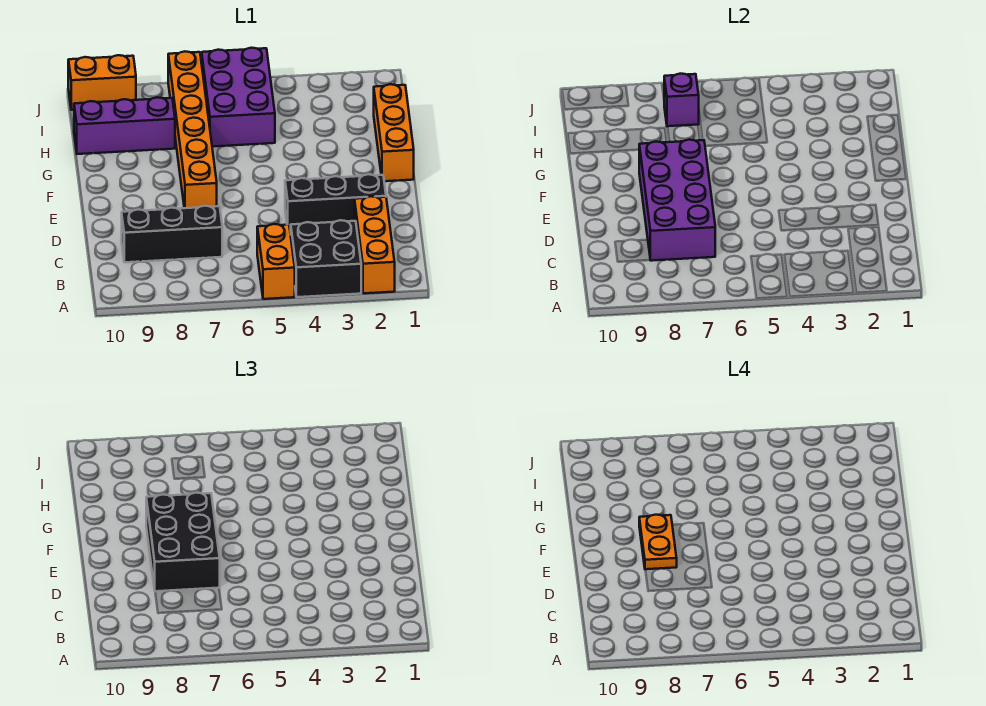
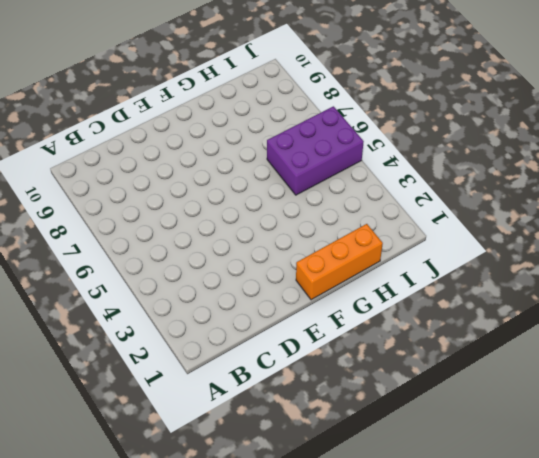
none -> orange brick A2:C2 level 1
none -> black brick A3:B4 level 1
none -> orange brick A5:B5 level 1

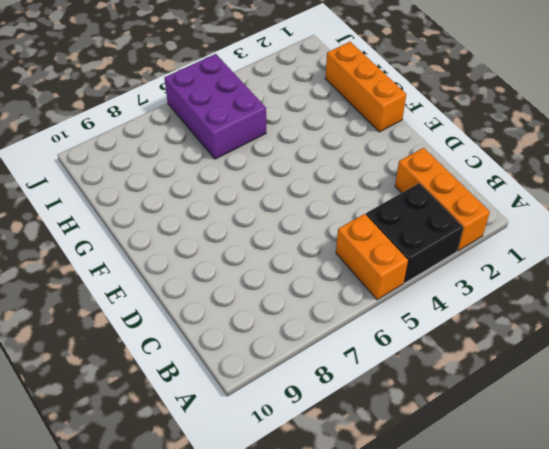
none -> black brick C7:C9 level 1
none -> black brick D2:D4 level 1
none -> orange brick E7:J7 level 1

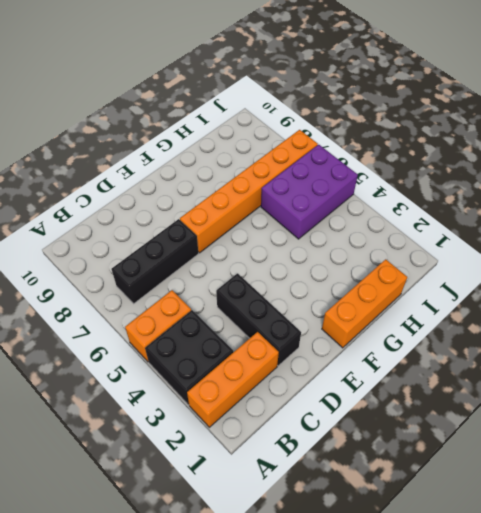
black brick B7:D7 level 1 -> black brick C7:C9 level 1
none -> purple brick H8:H10 level 1
none -> orange brick J9:J10 level 1
none -> purple brick C7:F8 level 2

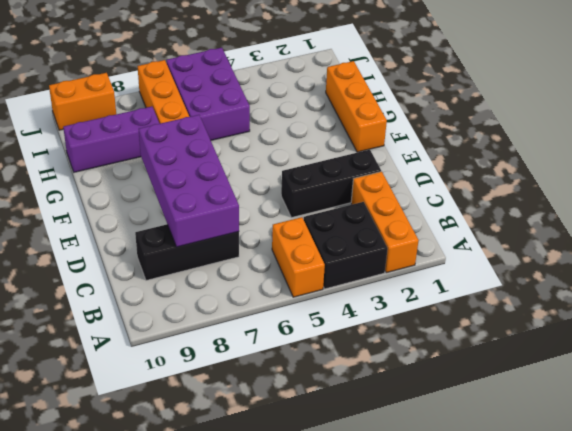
none -> purple brick I7 level 2
none -> black brick D7:F8 level 3
none -> orange plate E8:F8 level 4

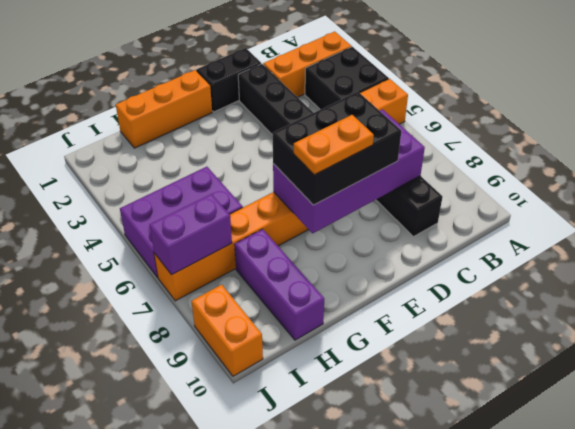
black brick D1:E1 level 1 -> none
purple brick I7:J7 level 2 -> purple brick I7 level 2

